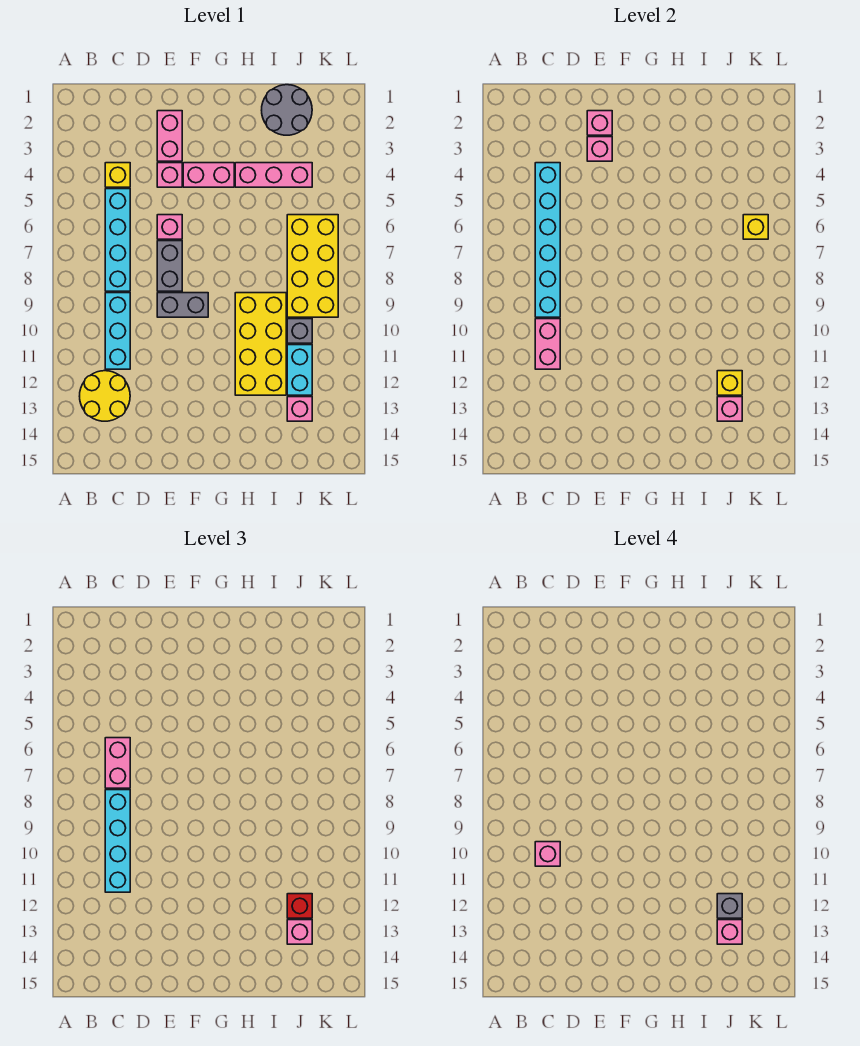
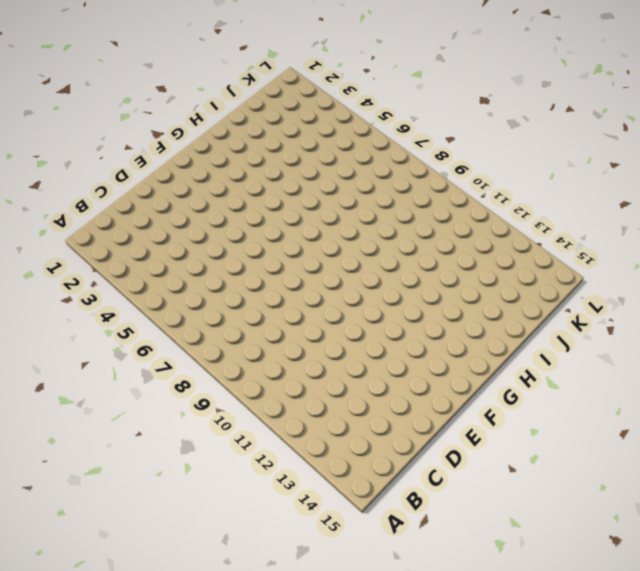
none -> yellow round brick B12:C13 level 1
none -> yellow brick C4 level 1
none -> cyan brick C5:C8 level 1
none -> cyan brick C9:C11 level 1

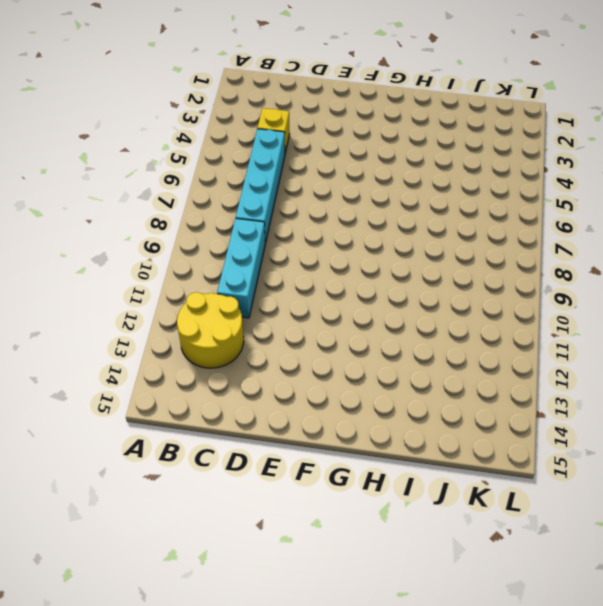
none -> pink brick E2:E3 level 1
none -> pink brick E4 level 1
none -> pink brick E6 level 1
none -> grey brick E7:E8 level 1

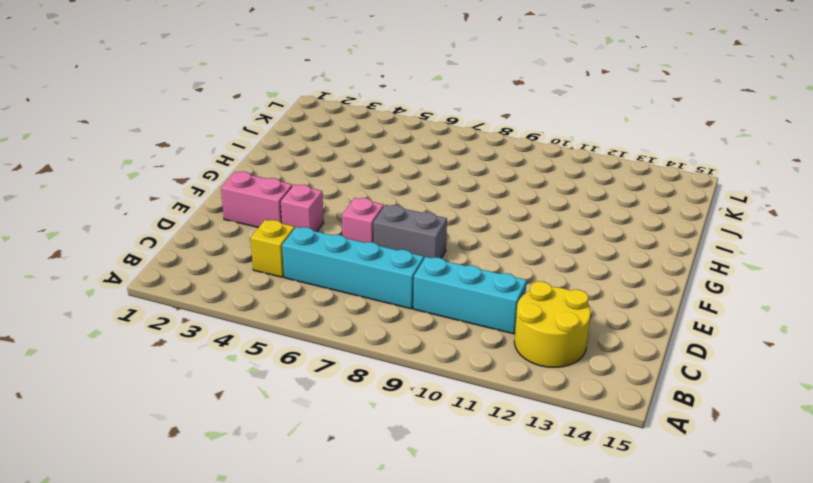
none -> grey brick E9:F9 level 1
none -> pink brick F4:G4 level 1
none -> pink brick H4:J4 level 1
none -> yellow brick H9:I12 level 1

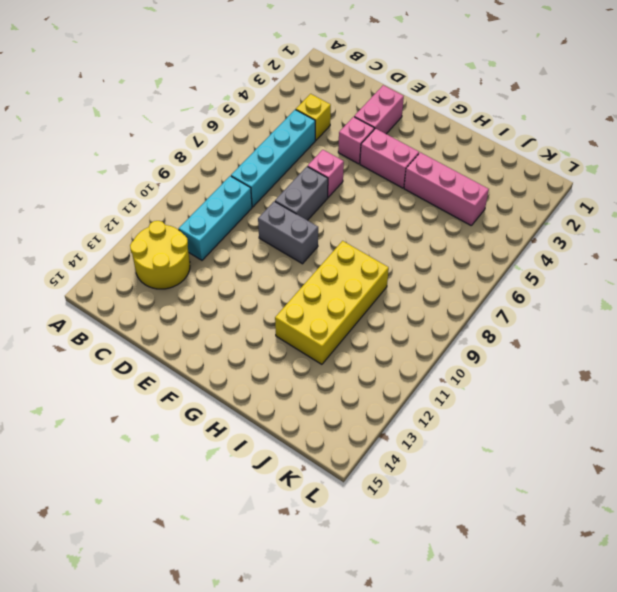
none -> grey round brick I1:J2 level 1
none -> yellow brick J6:K9 level 1
none -> grey brick J10 level 1
none -> cyan brick J11:J12 level 1

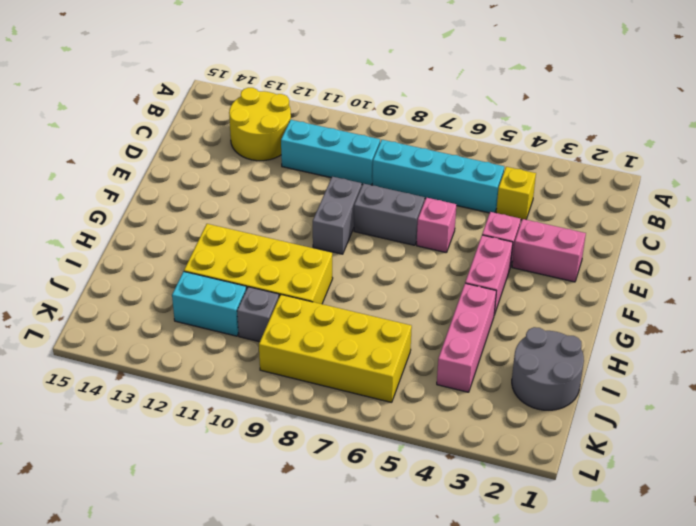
none -> pink brick J13 level 1
none -> cyan brick C4:C9 level 2
none -> pink brick C10:C11 level 2
none -> pink brick E2 level 2

